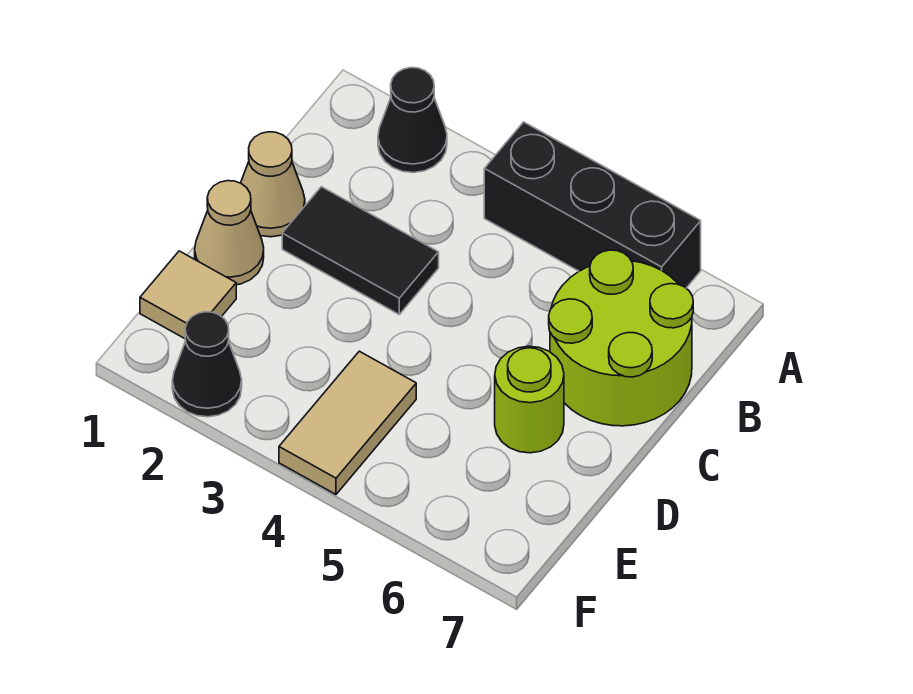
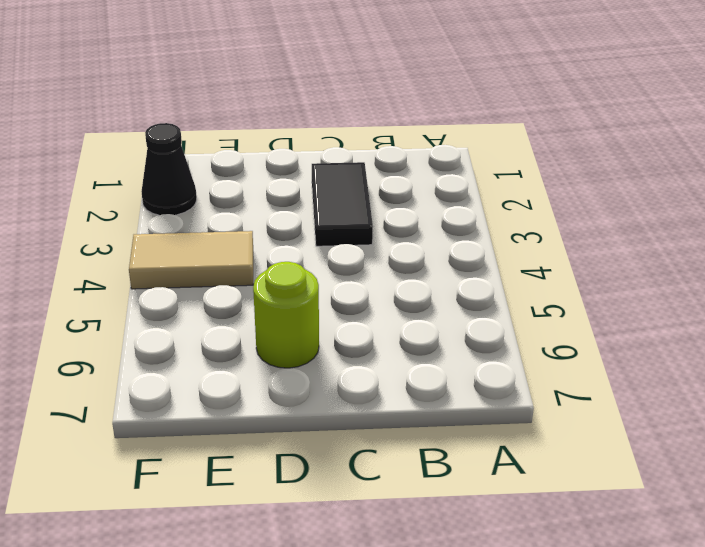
none -> black cone A2 level 1
none -> black brick A4:A6 level 1

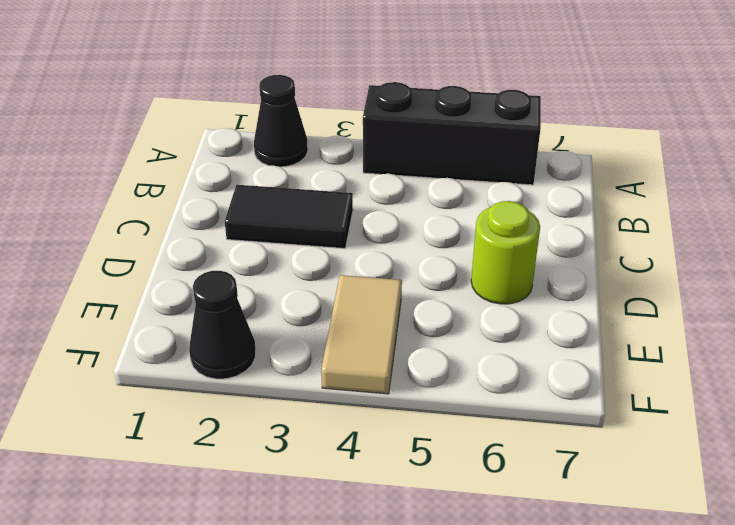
none -> lime round brick B6:C7 level 1
none -> tan cone C1 level 1

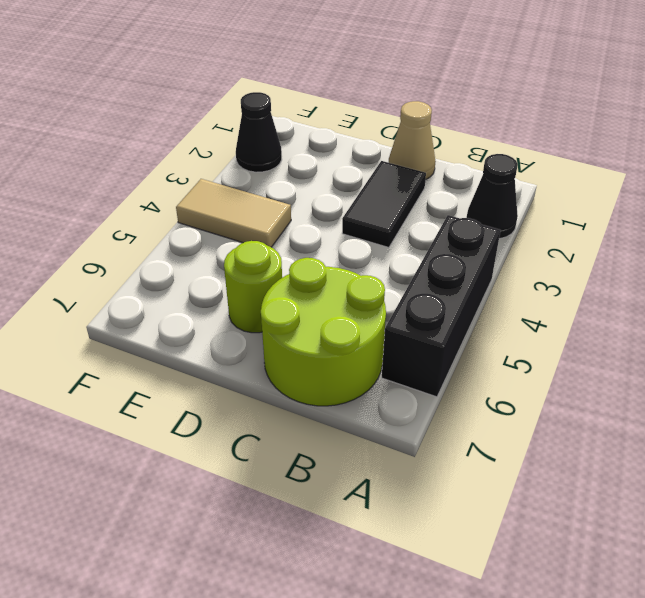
none -> tan cone D1 level 1
none -> tan tile E1 level 1

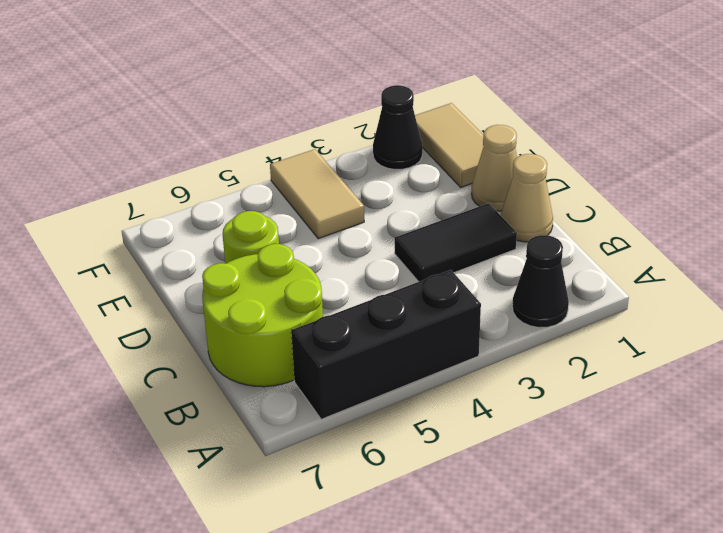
tan tile E1:F1 level 1 -> tan tile E1 level 1

